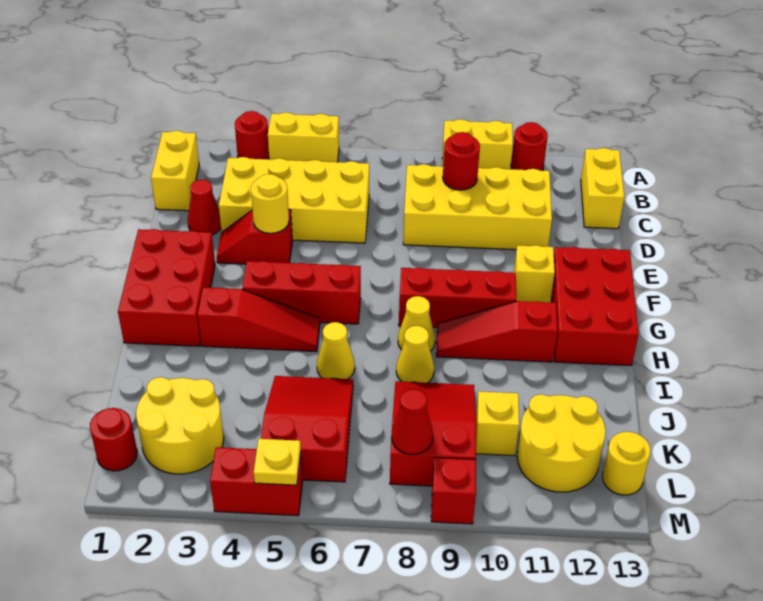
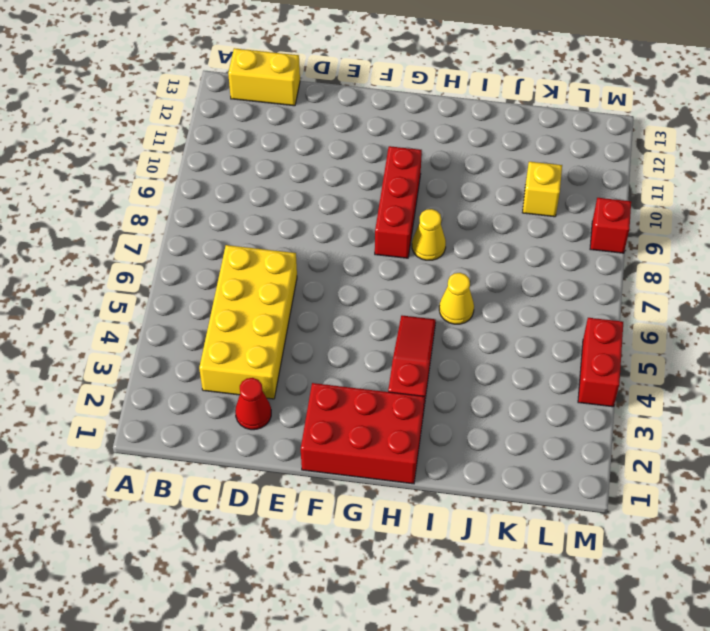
none -> red round brick A3 level 1
none -> yellow brick A4:A5 level 1
none -> yellow brick A9:A10 level 1
none -> red round brick A11 level 1

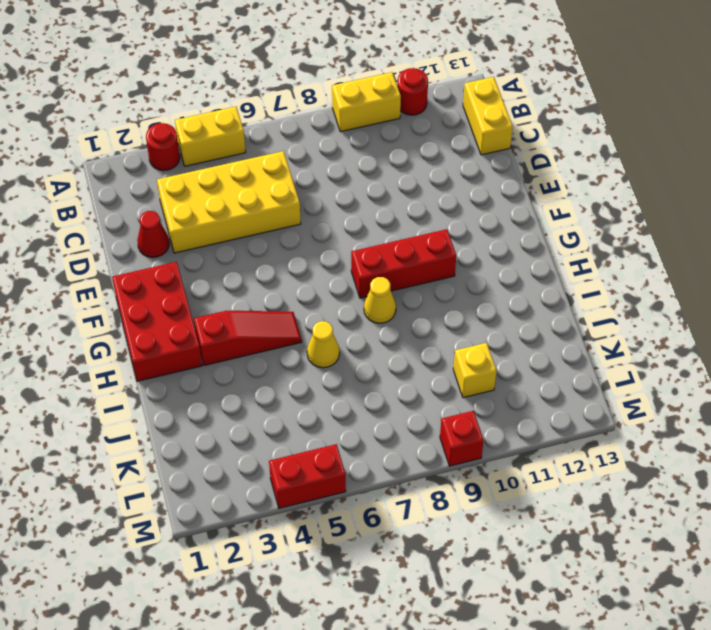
none -> yellow brick B1:C1 level 1
none -> yellow brick C8:D11 level 1
none -> red slope E3:E4 level 1 top 4
none -> yellow brick F11 level 1

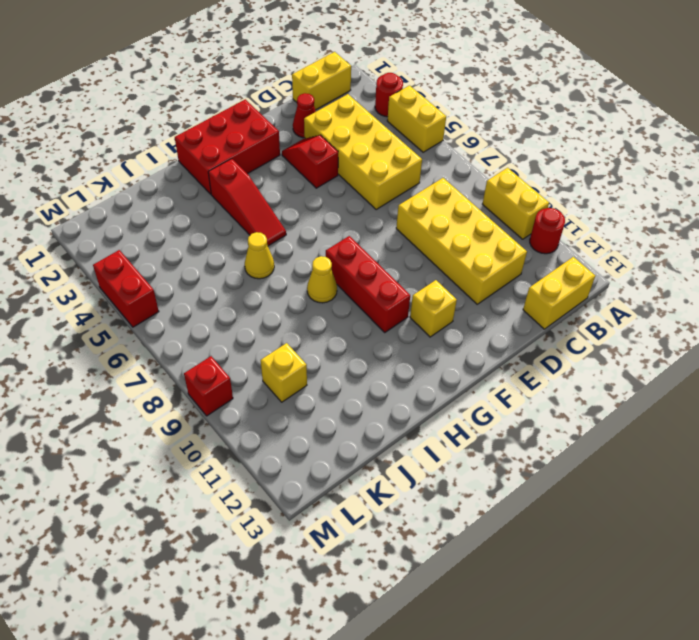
none -> red brick F12:H13 level 1
none -> red brick G4:G6 level 1
none -> red slope H9:H11 level 1 top 11
none -> yellow cone I8 level 1

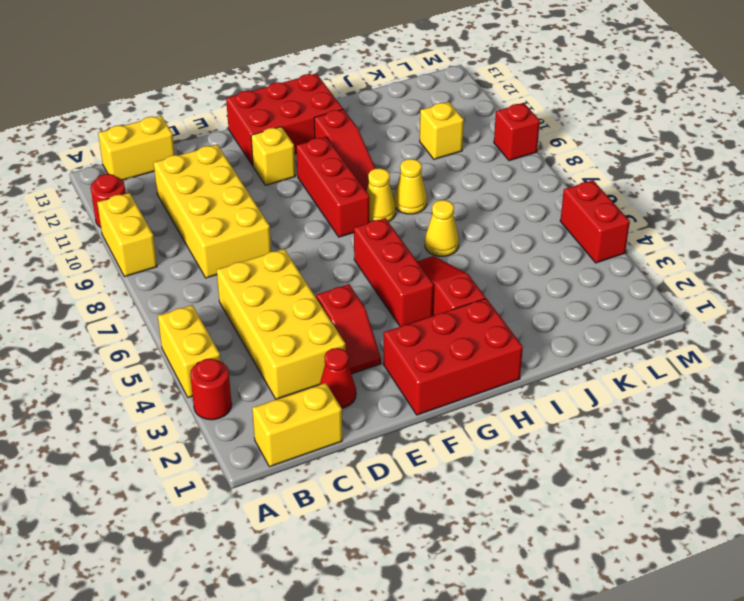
none -> red slope J5:L6 level 1 top L
none -> red slope J8:L9 level 1 top L
none -> yellow round brick K2:L3 level 1
none -> yellow round brick K11:L12 level 1

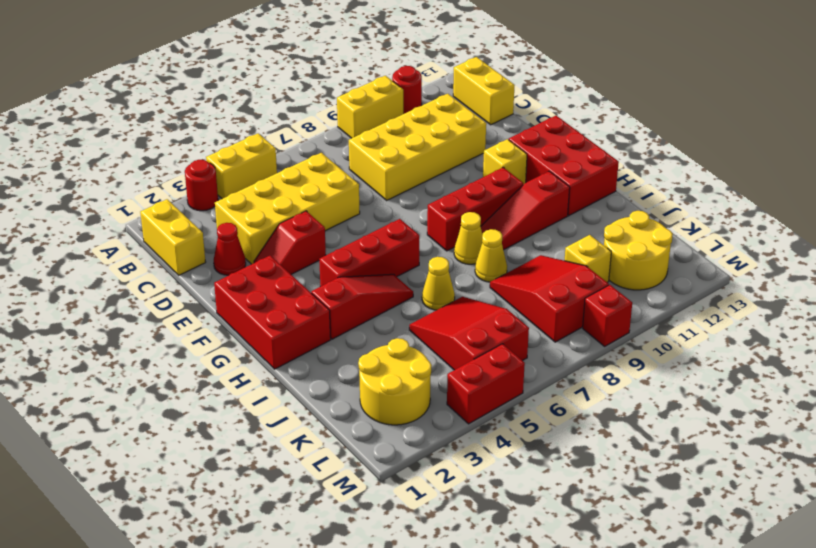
none -> red round brick L1 level 1
none -> yellow round brick L13 level 1
none -> red round brick C9 level 2
none -> yellow round brick E4 level 2

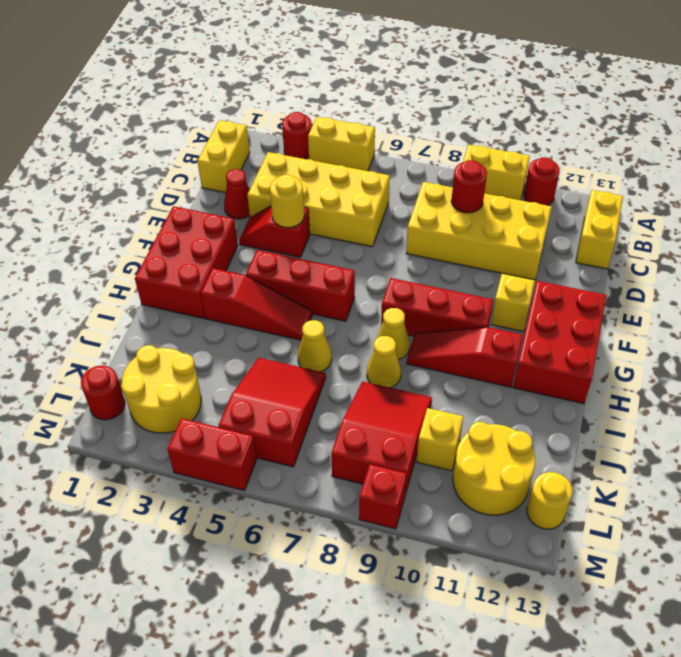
none -> red cone L8 level 2
none -> yellow plate M5 level 2

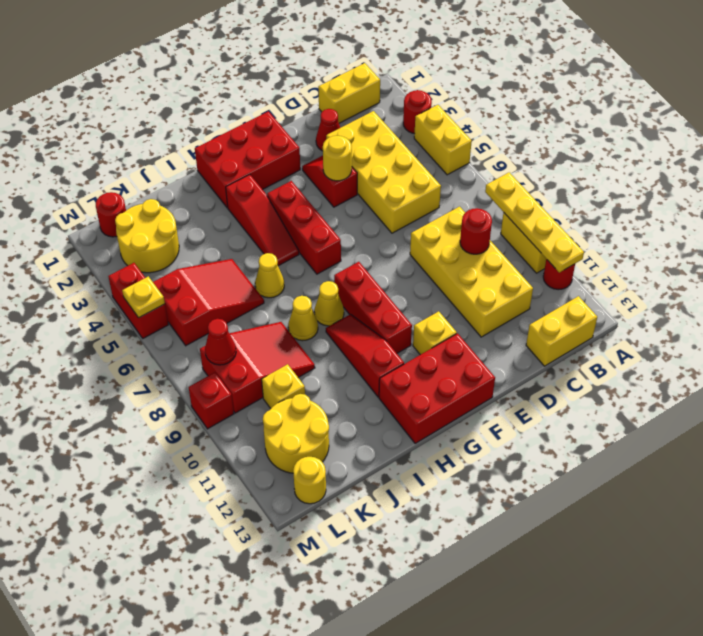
yellow plate A8:A11 level 2 -> none

